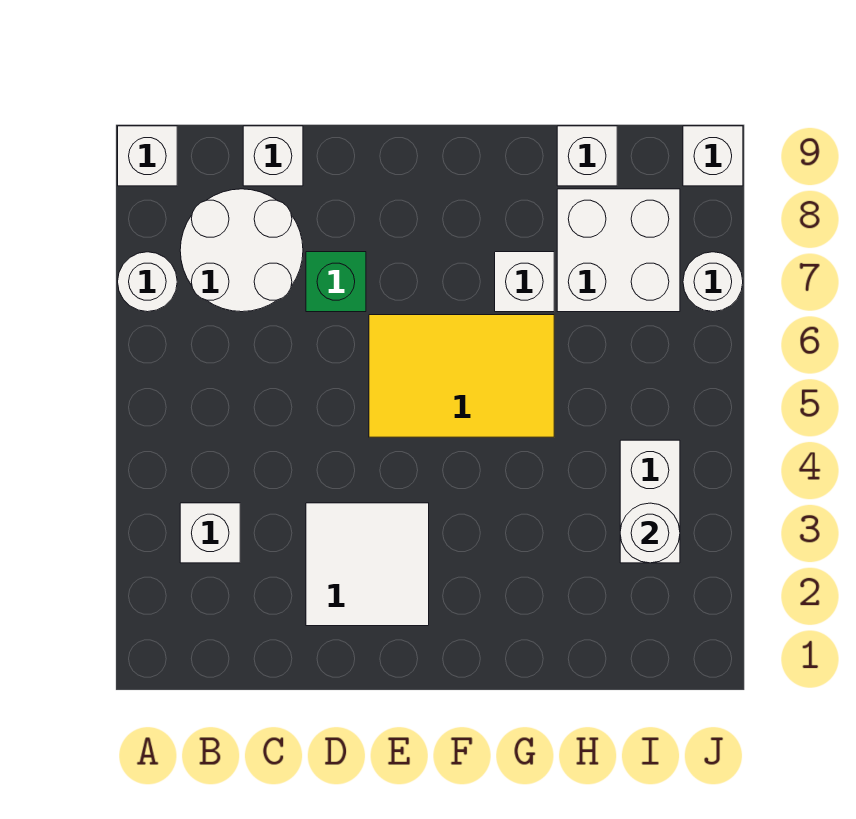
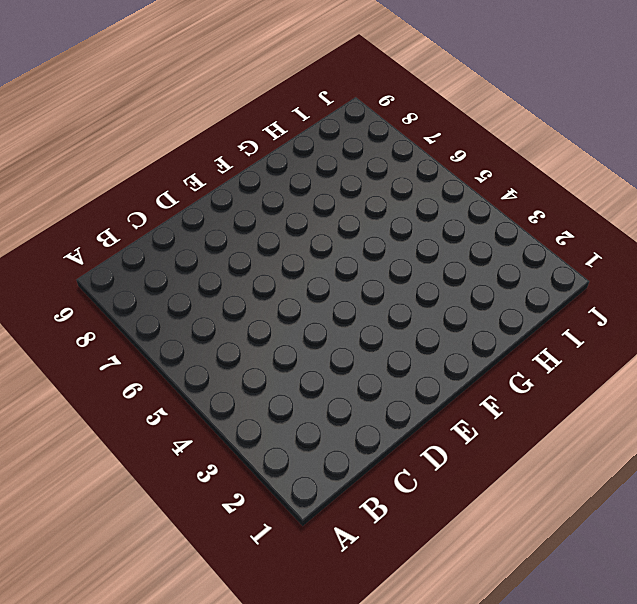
none -> white round brick A7 level 1
none -> white brick A9 level 1
none -> white brick B3 level 1

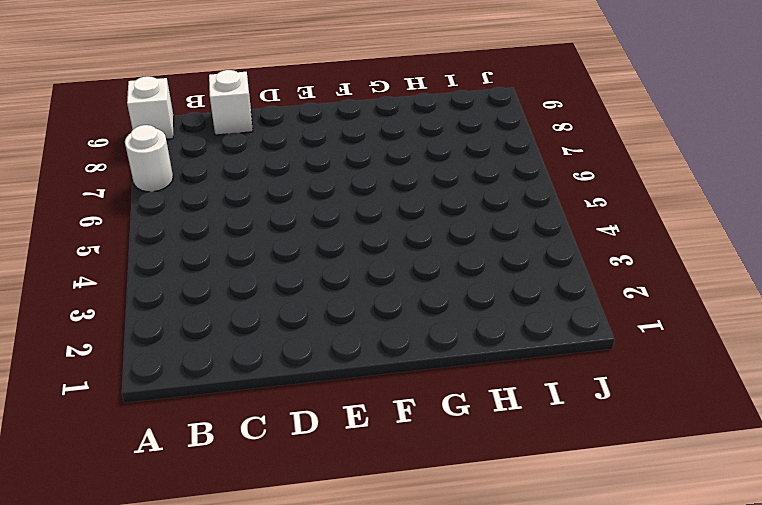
none -> white brick B3 level 1
none -> white round brick B7:C8 level 1
none -> white tile D2:E3 level 1

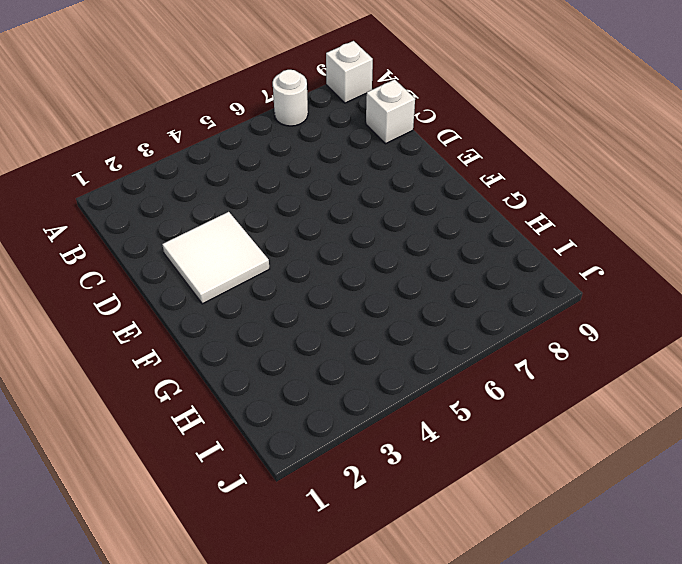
none -> white brick B3 level 1
none -> white round brick B7:C8 level 1
none -> green brick D7 level 1

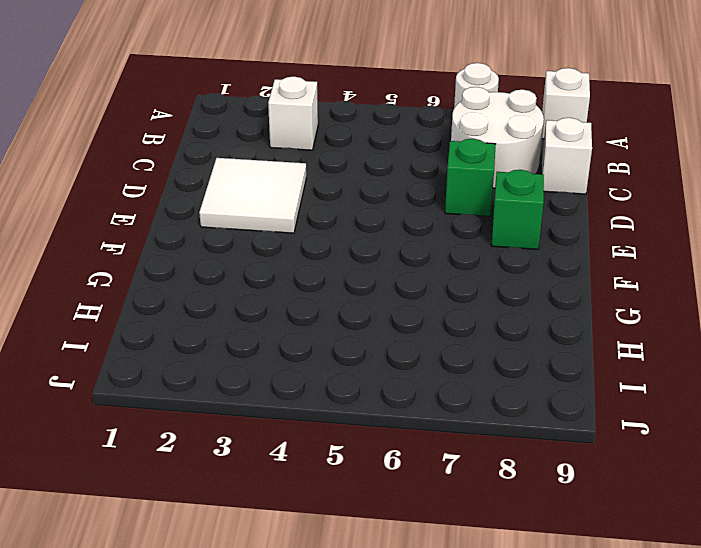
green brick E8 level 1 -> none
none -> yellow tile E5:G6 level 1
none -> white brick G7 level 1
none -> white brick H7:I8 level 1

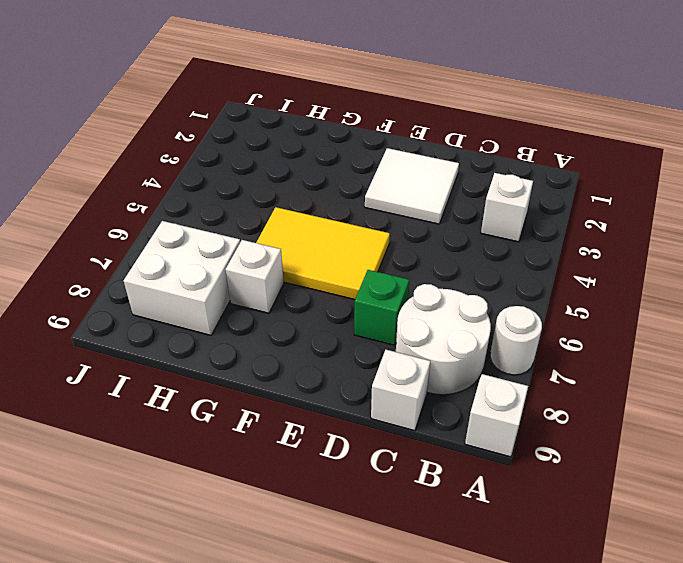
none -> white brick H9 level 1
none -> white brick I3:I4 level 1
none -> white round brick J7 level 1

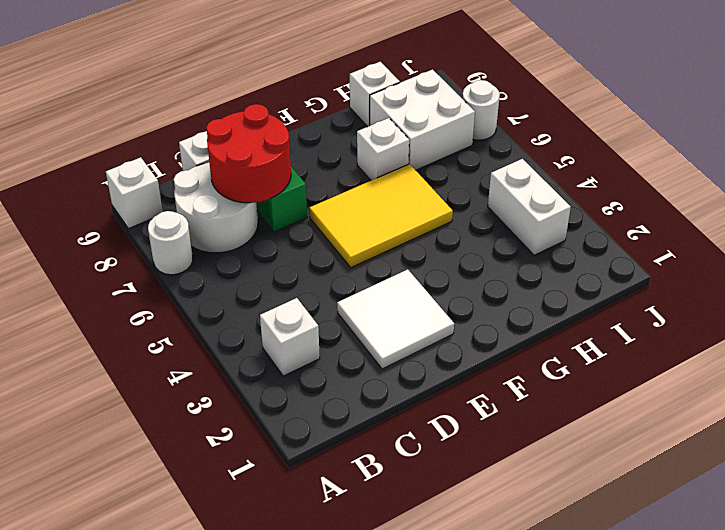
red round brick C7:D8 level 2 -> none
none -> white brick J9 level 1
none -> white round brick I3 level 2

